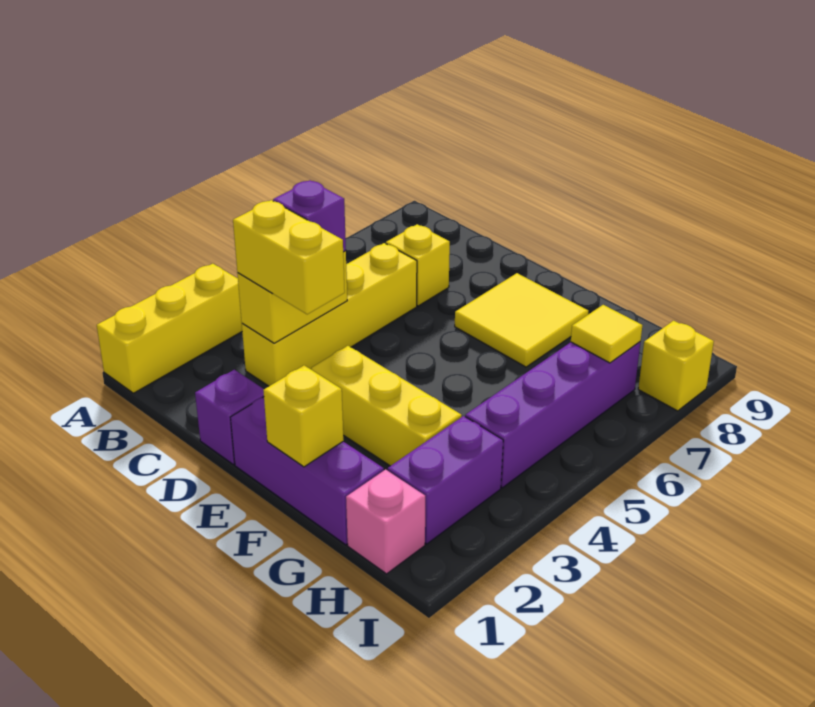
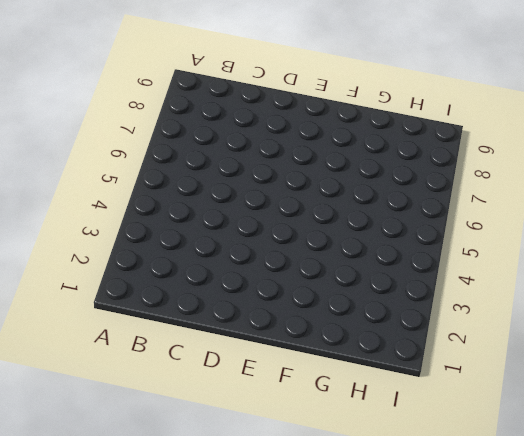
none -> yellow brick A1:A3 level 1
none -> yellow brick C3:C6 level 1
none -> yellow brick C7 level 1

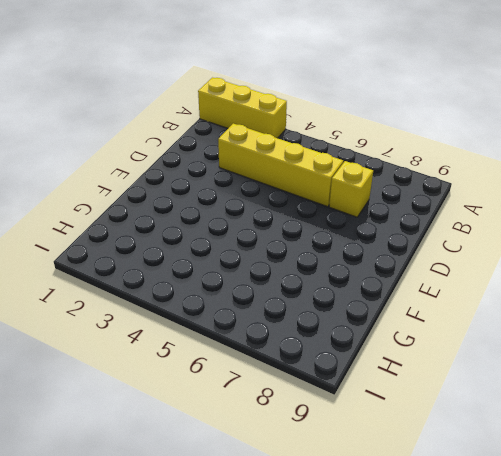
none -> purple brick D1 level 1
none -> purple brick E1:G1 level 1
none -> yellow brick E3:G3 level 1

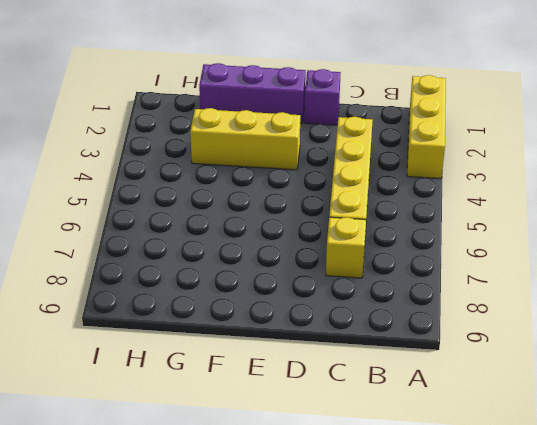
none -> yellow tile E7:F8 level 1
none -> pink brick H1 level 1
none -> purple brick H2:H3 level 1

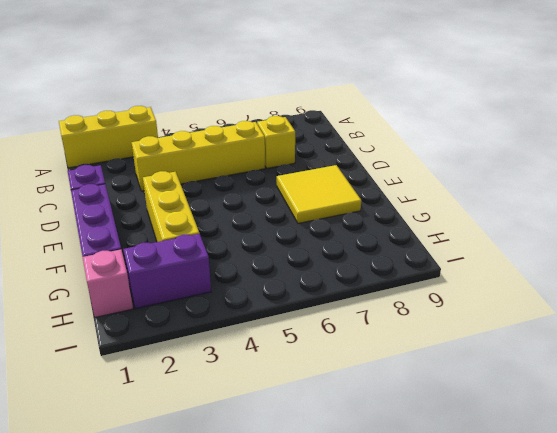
none -> purple brick H4:H7 level 1
none -> yellow brick I8 level 1
none -> yellow brick C3:C4 level 2

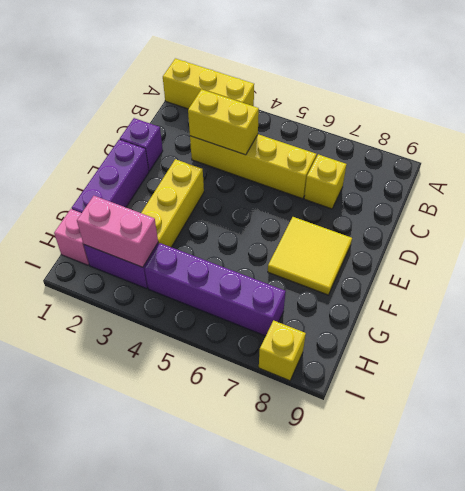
pink brick H2:H3 level 2 -> none
none -> yellow brick F1 level 2
none -> yellow tile H7 level 2
none -> yellow brick C3:D3 level 3

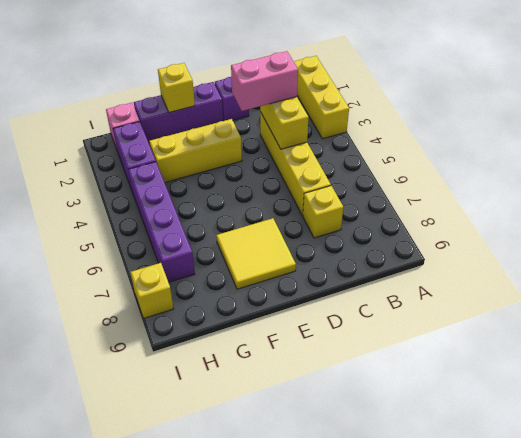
pink brick C3:D3 level 3 -> yellow brick C3:D3 level 3
none -> yellow tile H7 level 2
none -> purple brick C4 level 3

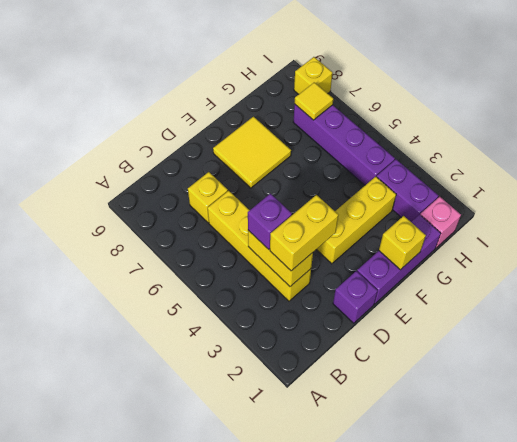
none -> yellow brick A1:A3 level 1

